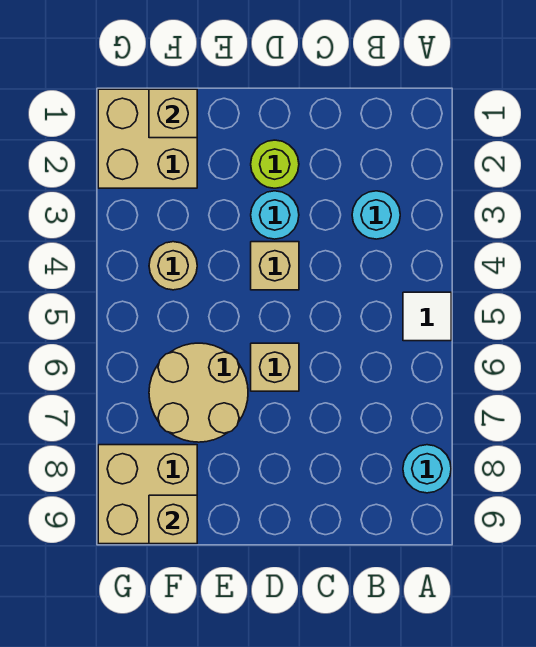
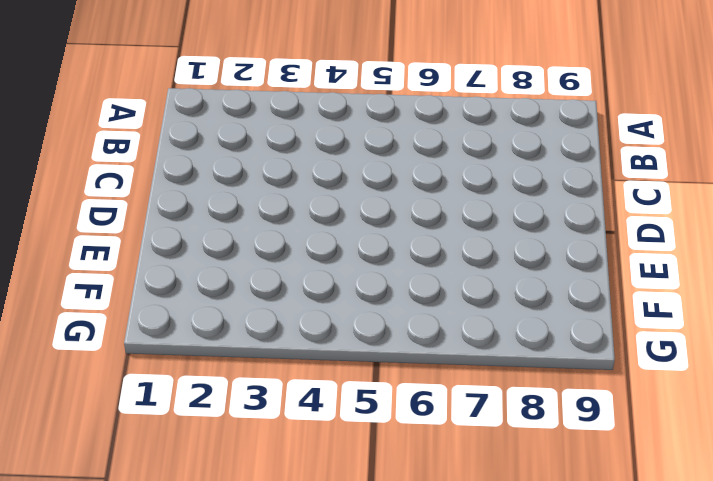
none -> white tile A5 level 1
none -> cyan round brick A8 level 1
none -> cyan round brick B3 level 1

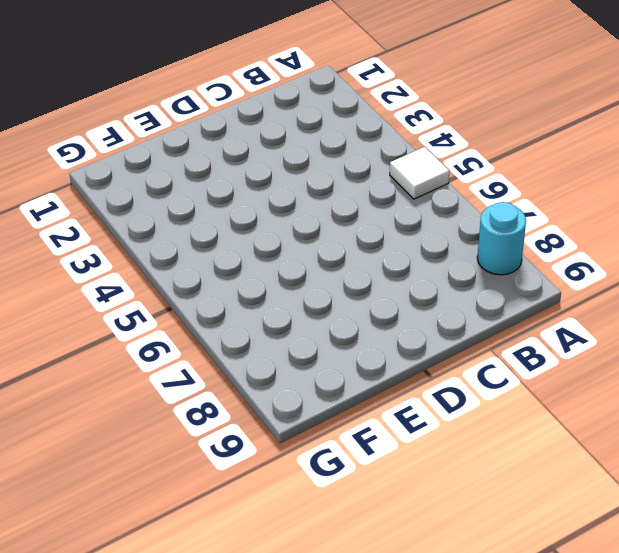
none -> cyan round brick B3 level 1
none -> lime round brick D2 level 1
none -> cyan round brick D3 level 1

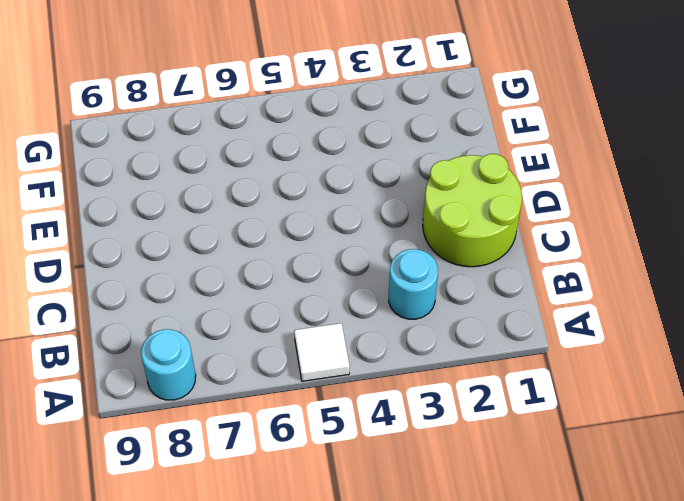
lime round brick C1:D2 level 1 -> lime round brick D2 level 1
none -> cyan round brick D3 level 1
none -> tan brick D4 level 1
none -> tan brick D6 level 1

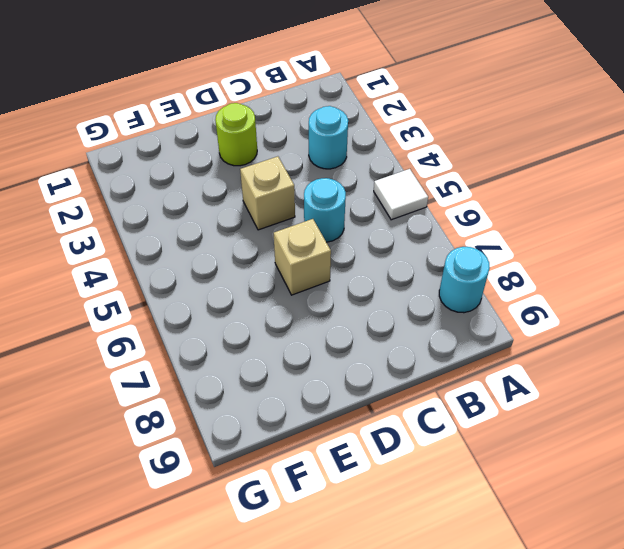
cyan round brick C5 level 1 -> cyan round brick D3 level 1
none -> tan round brick E6:F7 level 1
none -> tan brick F1:G2 level 1
none -> tan round brick F4 level 1

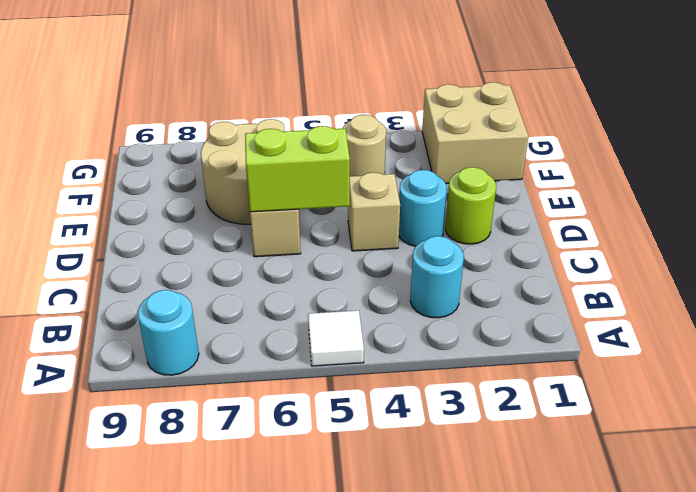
lime brick D5:D6 level 2 -> none
none -> tan brick F8:G9 level 1
none -> tan brick F1 level 2
none -> tan brick F9 level 2

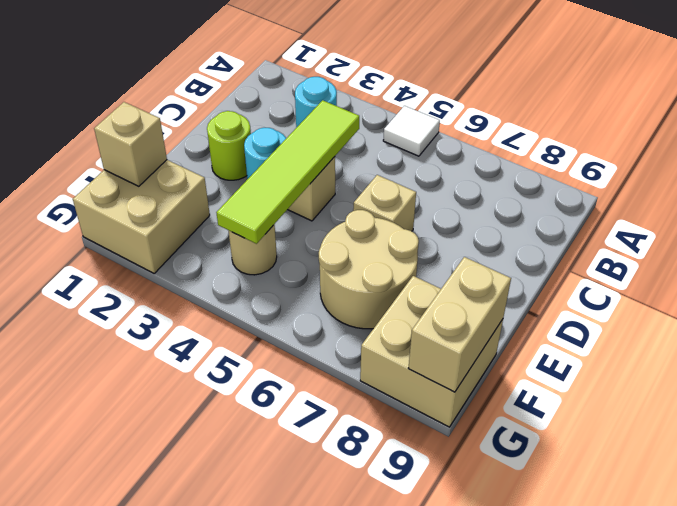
lime tile C4:F4 level 2 -> none
tan brick F9:G9 level 2 -> tan brick F9 level 2
none -> cyan round brick A8 level 1

